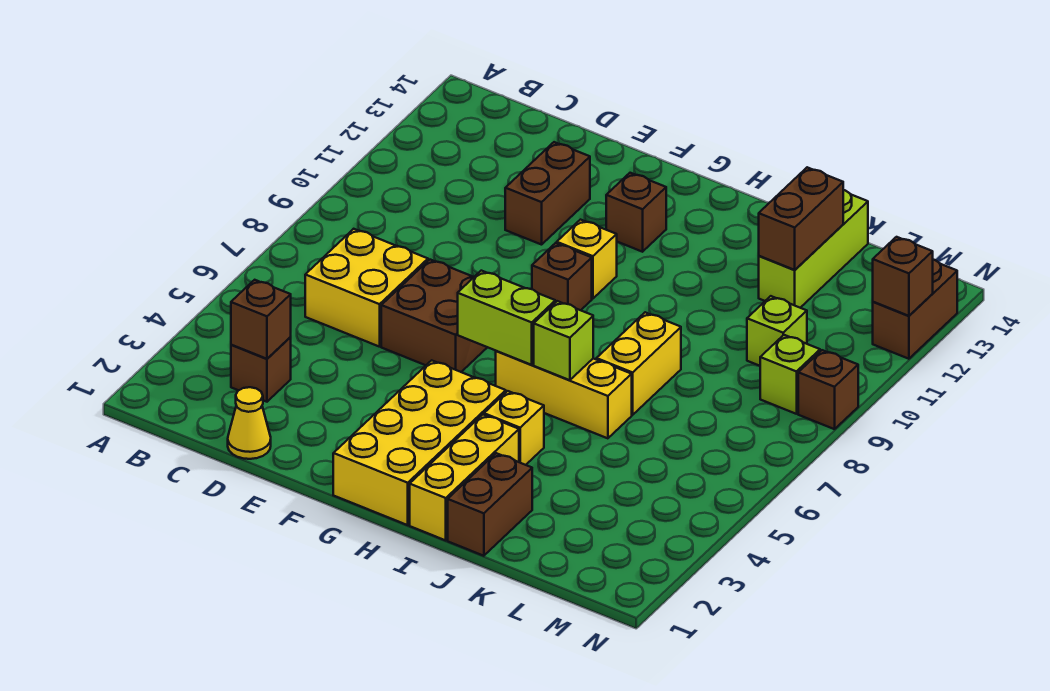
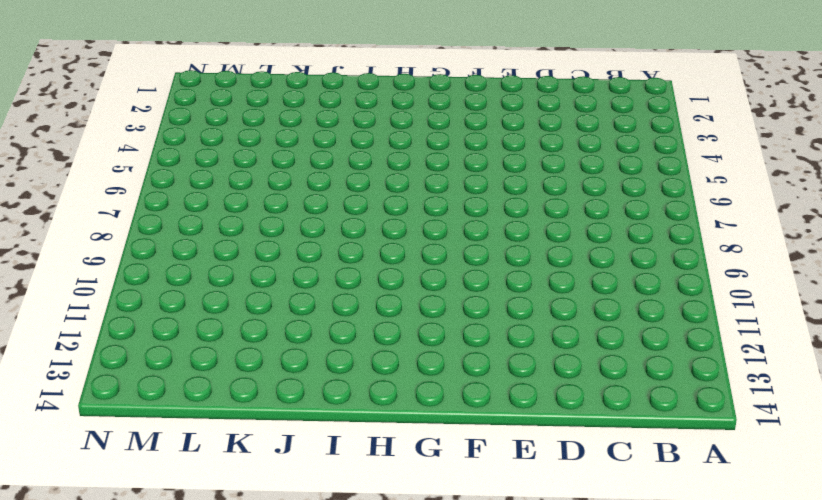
none -> brown brick C3 level 1
none -> yellow brick C6:D7 level 1
none -> yellow cone D1 level 1

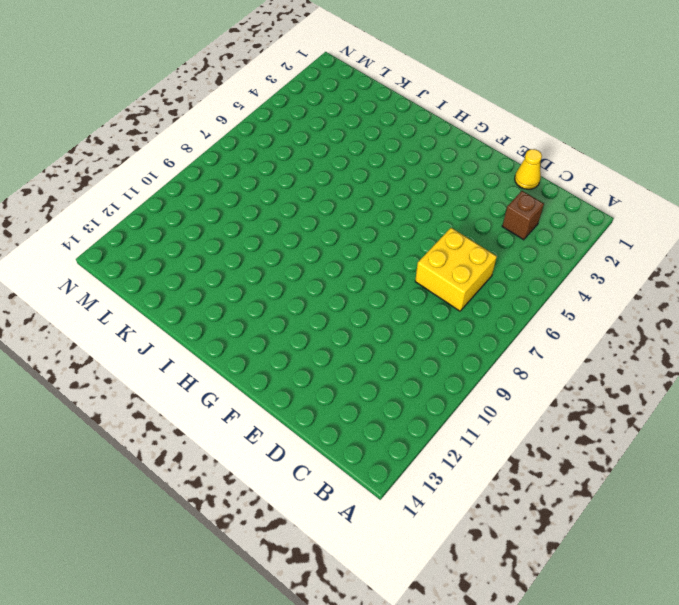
none -> brown brick E6:F7 level 1
none -> brown brick E11:E12 level 1
none -> yellow brick G1:H4 level 1

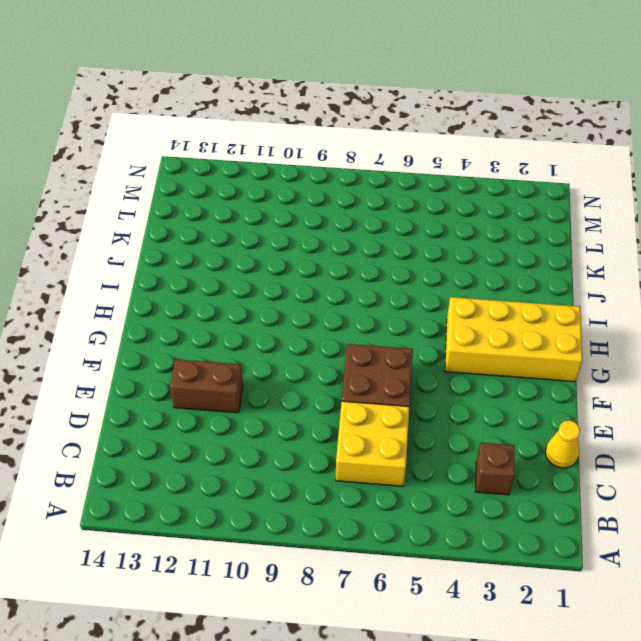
none -> brown brick G9 level 1
none -> yellow brick G10 level 1
none -> brown brick G12 level 1

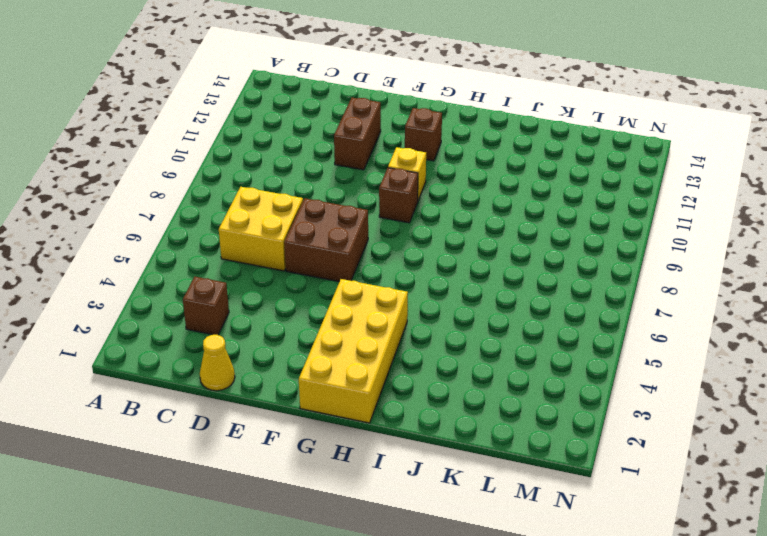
none -> yellow brick H6:J6 level 1
none -> yellow brick I1:I3 level 1
none -> yellow brick I4 level 1

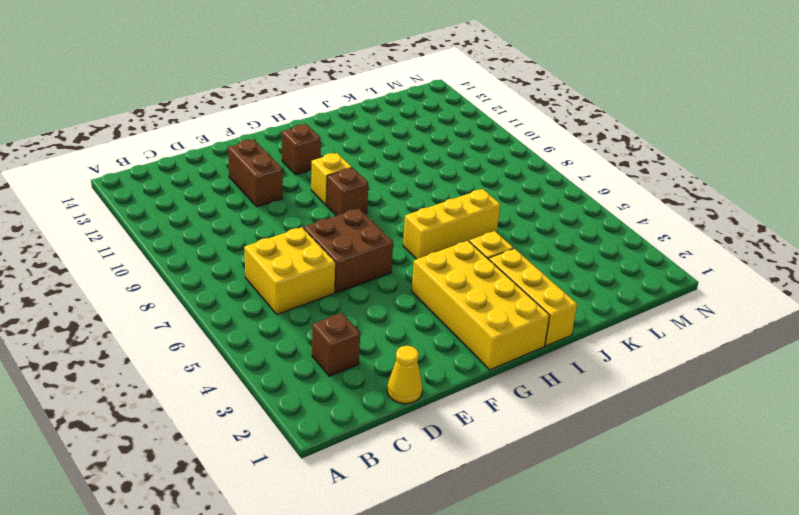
none -> brown brick J1:J2 level 1
none -> yellow brick J7:J8 level 1
none -> lime brick K12:K14 level 1

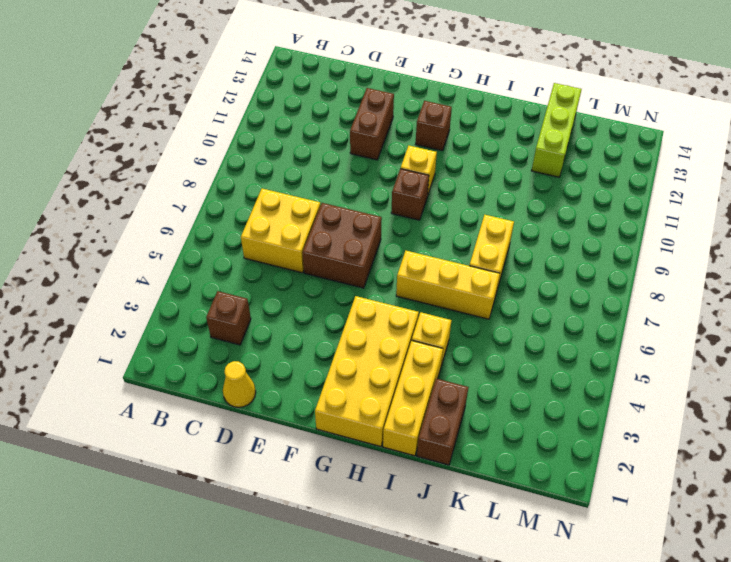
none -> lime brick L10 level 1
none -> lime brick M9 level 1
none -> brown brick N9 level 1

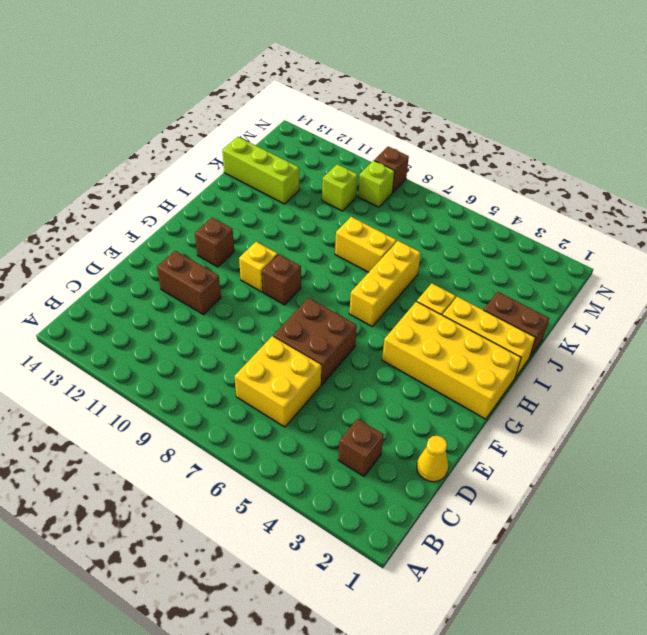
none -> brown brick N12:N13 level 1
none -> brown brick C3 level 2
none -> lime brick G6:H6 level 2

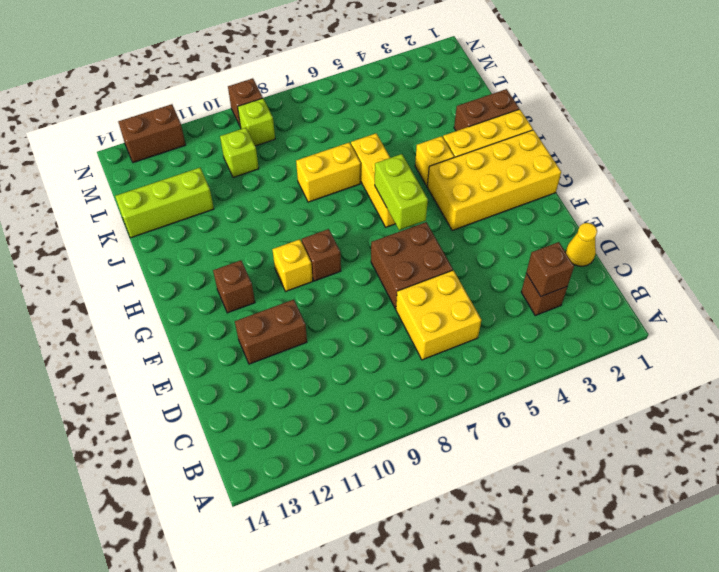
none -> lime brick I6 level 2
none -> brown brick K12:K13 level 2
none -> brown brick N12 level 2

